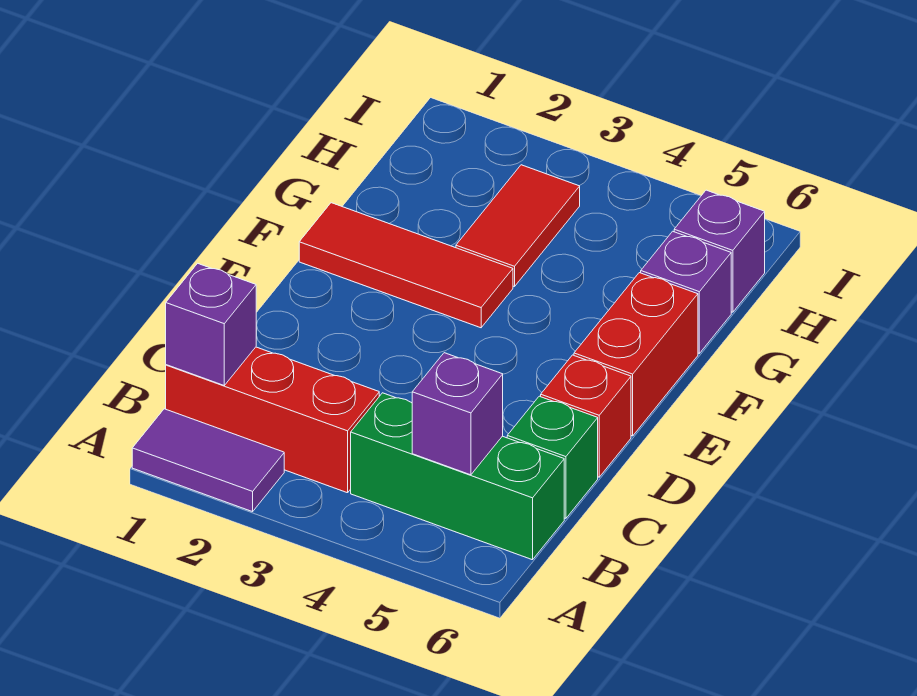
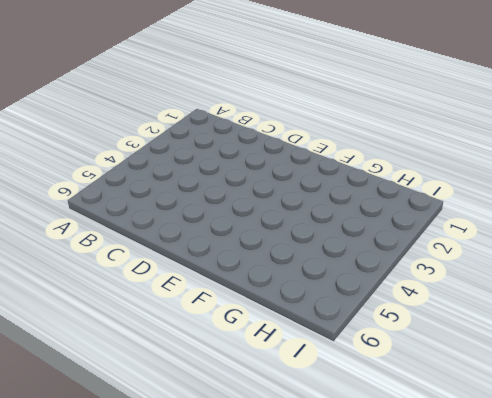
none -> purple tile A1:A2 level 1
none -> red brick B1:B3 level 1
none -> green brick B4:B6 level 1

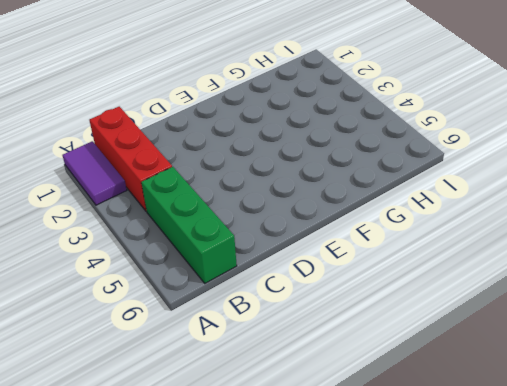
none -> green brick C6 level 1
none -> red brick D6 level 1
none -> red brick E6:F6 level 1

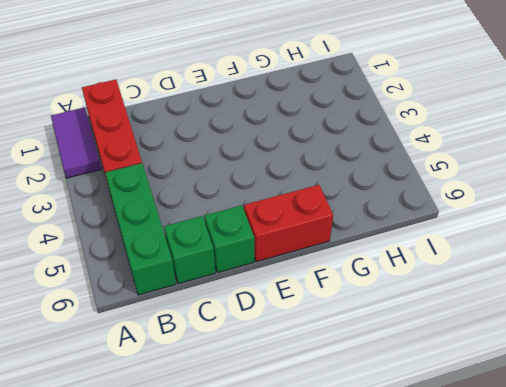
green brick D6 level 1 -> red brick D6 level 1
none -> red tile F1:F3 level 1
none -> red tile G3:H3 level 1
none -> purple brick G6 level 1

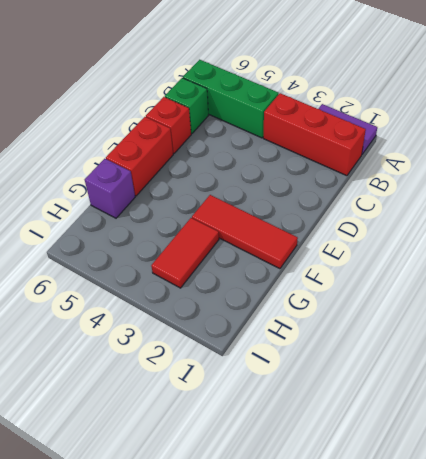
none -> purple brick H6 level 1
none -> purple brick B1 level 2
none -> purple brick B5 level 2

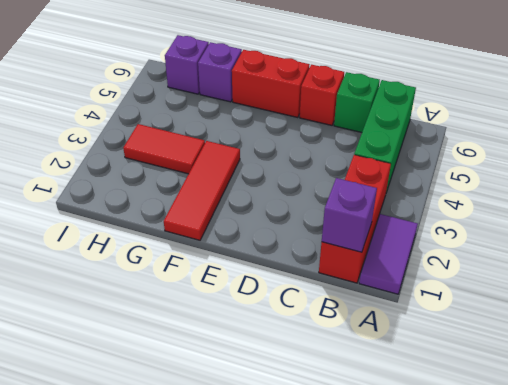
none -> purple brick B5 level 2

